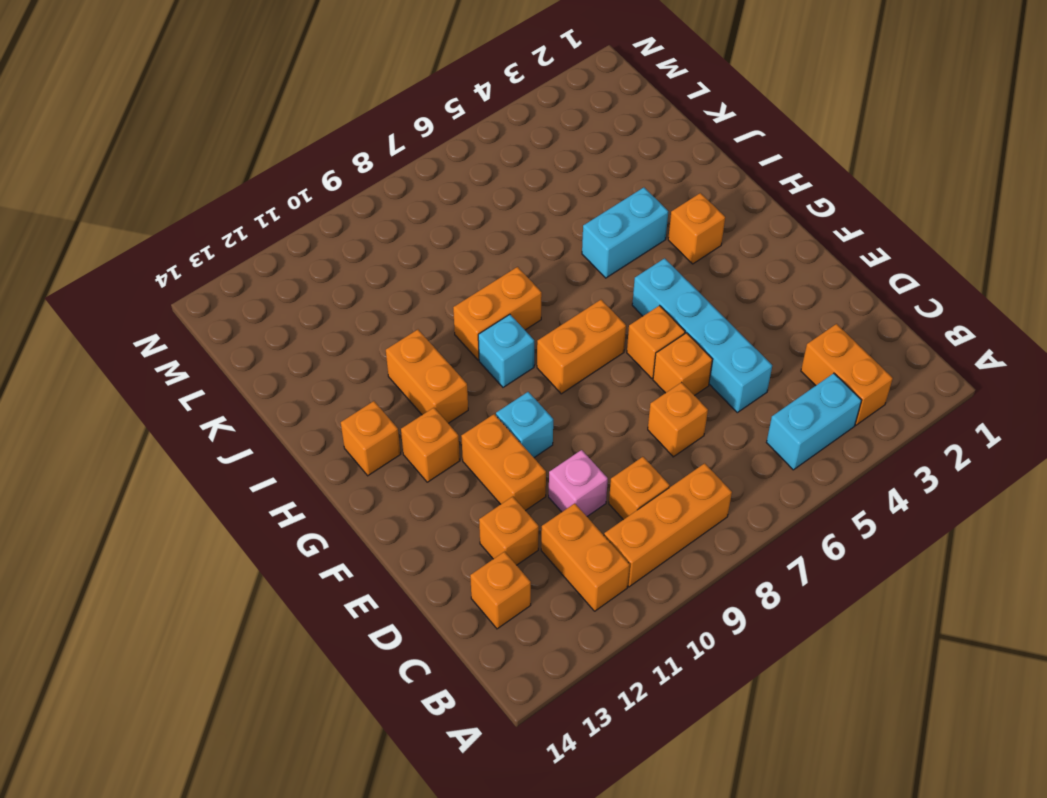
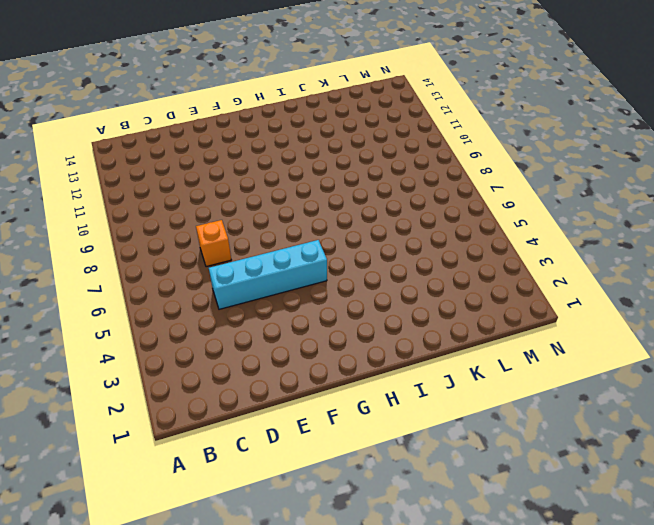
none -> orange brick B3:C3 level 1
none -> cyan brick B4:B5 level 1
none -> orange brick B8:B10 level 1

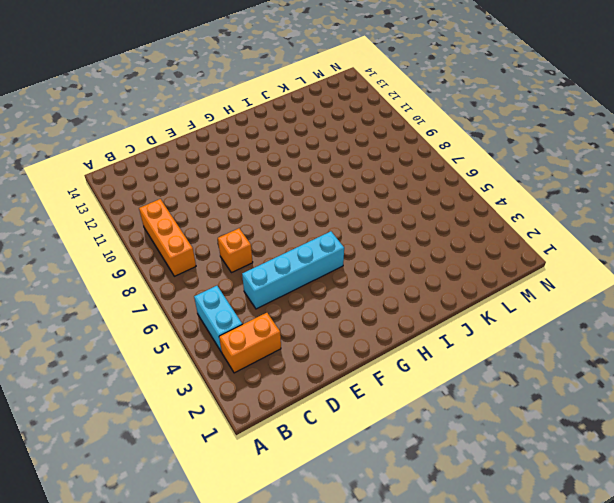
none -> orange brick B11:C11 level 1
none -> orange brick C9 level 1
none -> orange brick C13 level 1

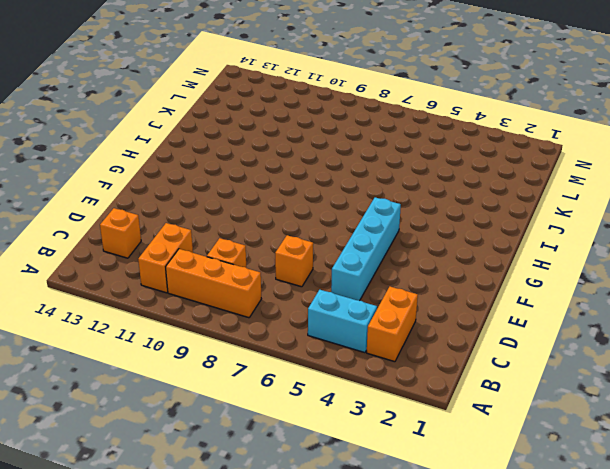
none -> pink brick D10 level 1
none -> orange brick D12 level 1
none -> orange brick E6 level 1

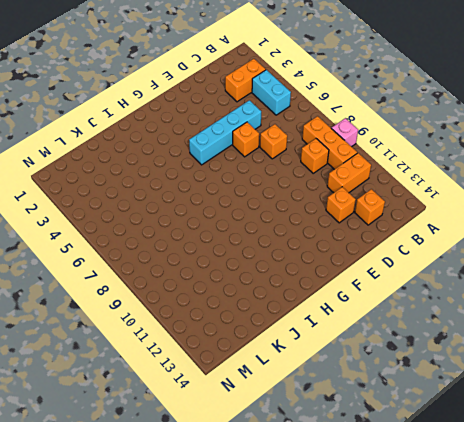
pink brick A9 level 1 -> pink brick D10 level 1
none -> orange brick E11:F11 level 1
none -> orange brick F6 level 1
none -> cyan brick F10 level 1

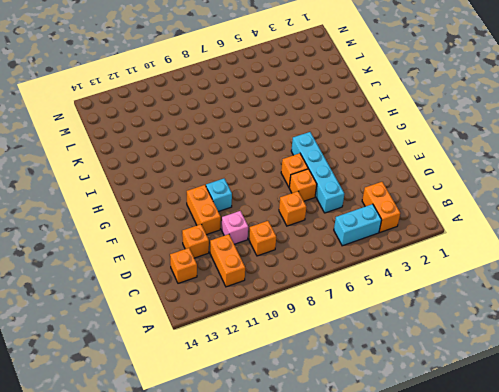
none -> orange brick B8:B10 level 1
none -> orange brick G7:G8 level 1
none -> orange brick G12 level 1

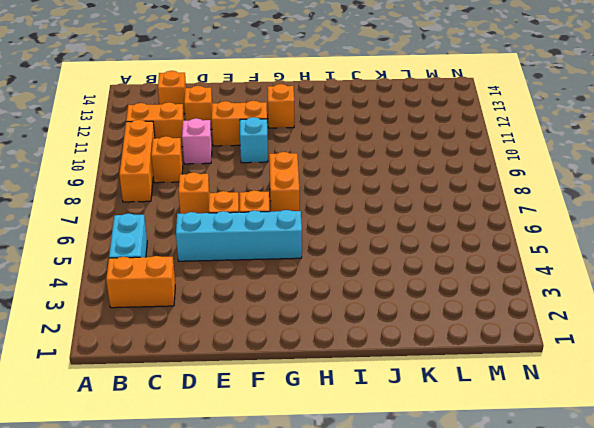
none -> orange brick H3 level 1
none -> cyan brick H9 level 1
none -> orange brick H11:I11 level 1

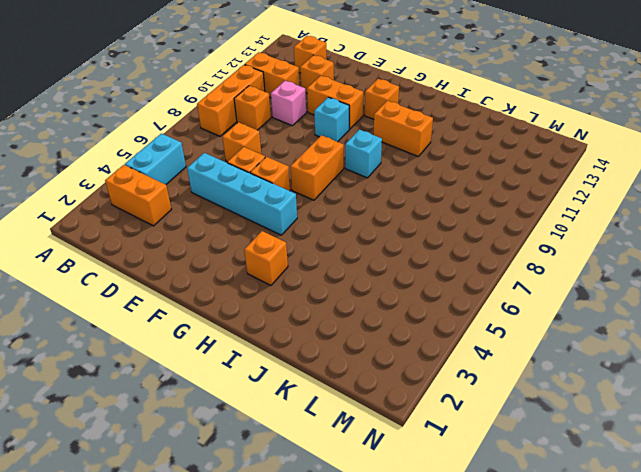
none -> orange brick H13 level 1
none -> cyan brick I4:I5 level 1
none -> orange brick I8:I9 level 1

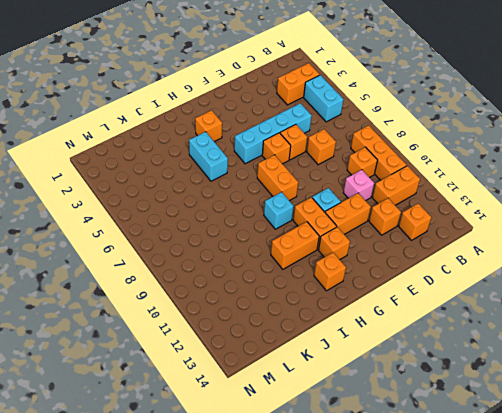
orange brick G10:G11 level 1 -> orange brick I8:I9 level 1

